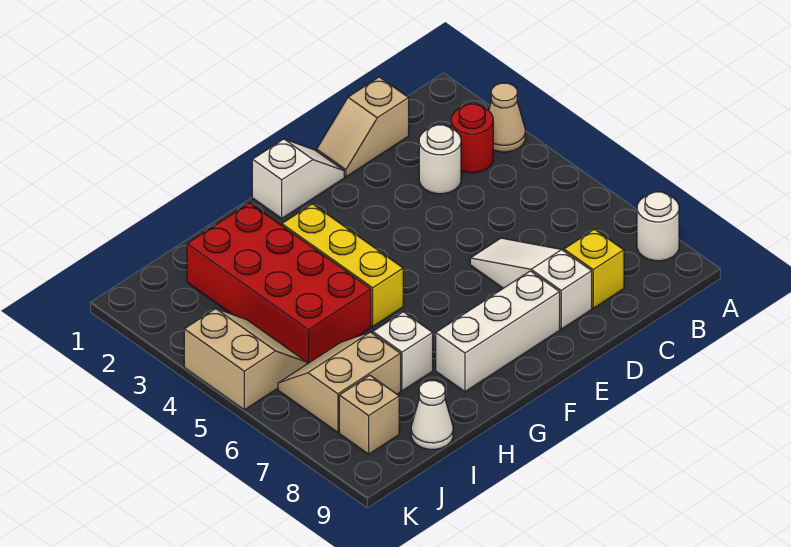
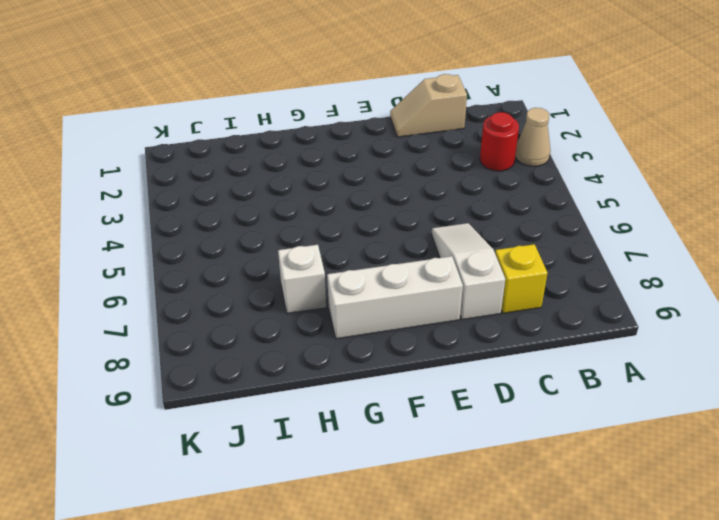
none -> white round brick A8 level 1
none -> white round brick C3 level 1
none -> white slope E1:F1 level 1 top F

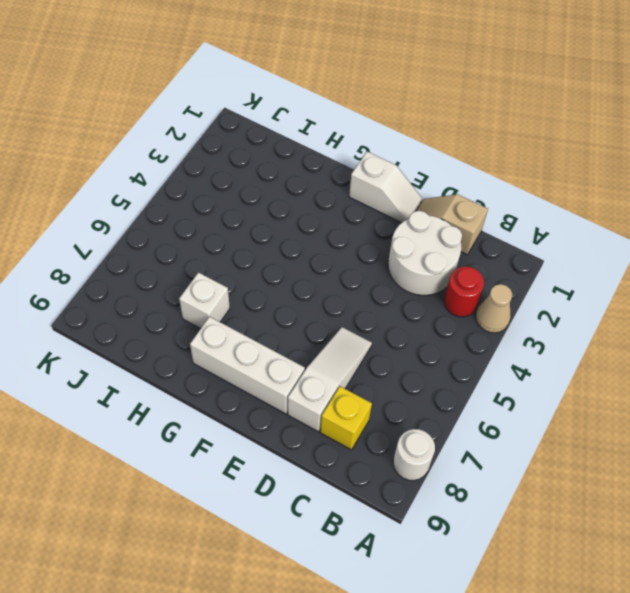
white round brick C2:D3 level 1 -> white round brick C3 level 1
none -> yellow brick G3:G5 level 1
none -> red brick H2:I5 level 1
none -> tan slope I6:J7 level 1 top 7

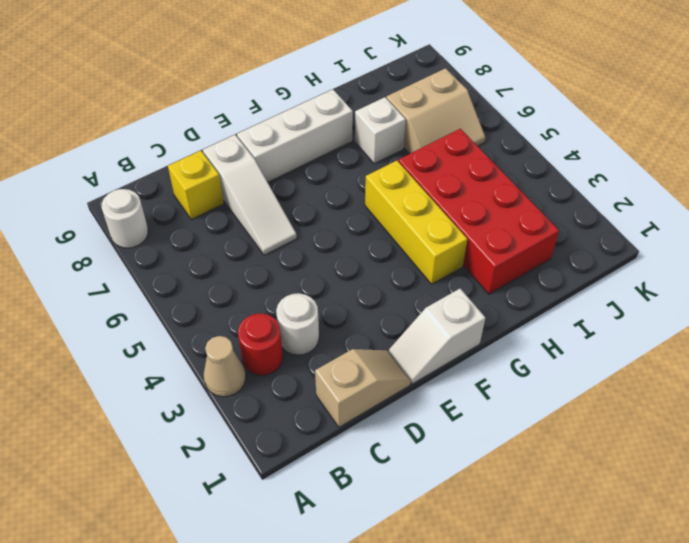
none -> white cone I9 level 1
none -> tan slope J4:K5 level 1 top K
none -> tan brick J8 level 1

